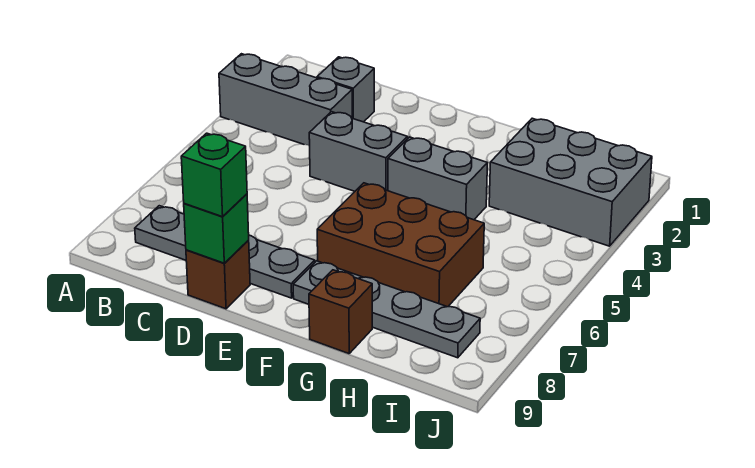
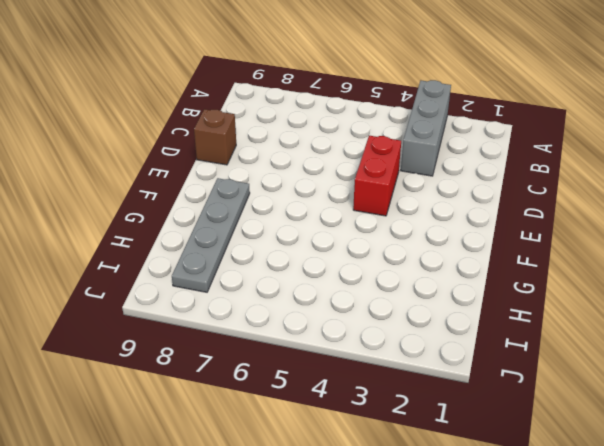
red brick D4:E4 level 1 -> grey brick D4:E4 level 1
none -> grey plate B8:E8 level 1
none -> grey brick C2 level 1
none -> grey brick F4:G4 level 1

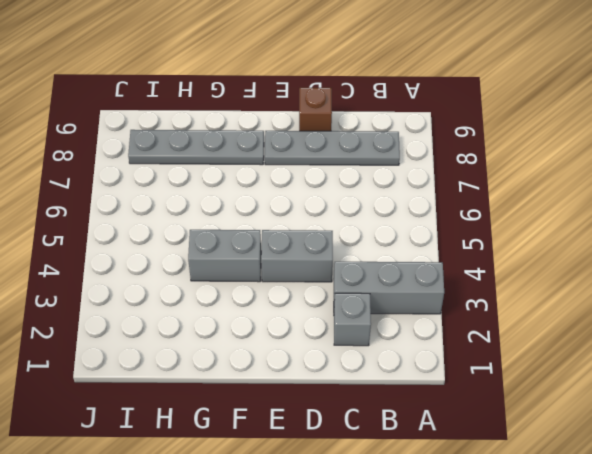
none -> brown brick F6:H7 level 1
none -> brown brick G9 level 1
none -> grey brick H2:J3 level 1

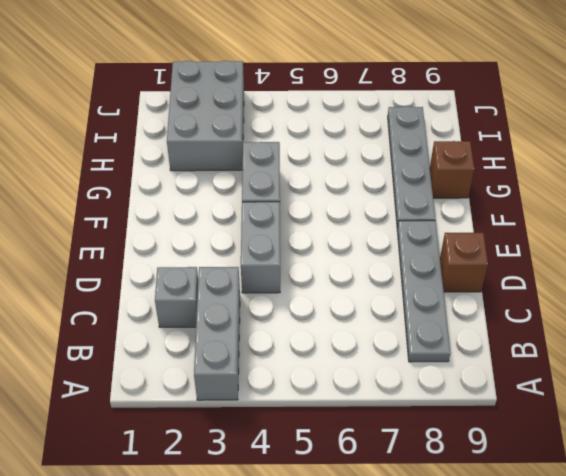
none -> brown brick F6:H7 level 1
none -> green brick D9 level 2
none -> green brick D9 level 3

